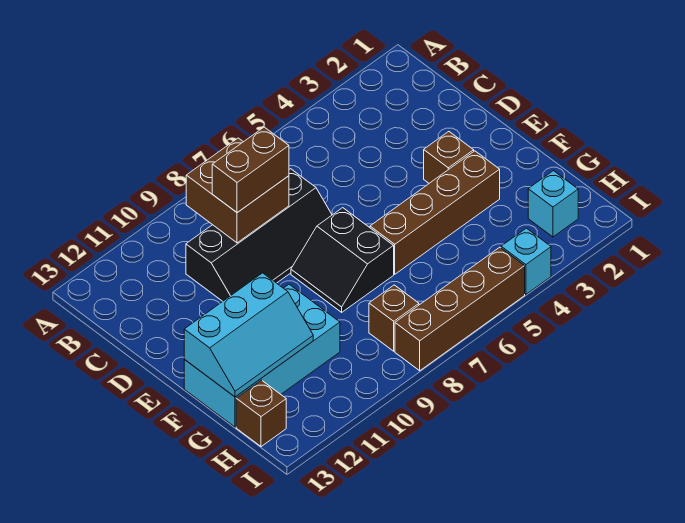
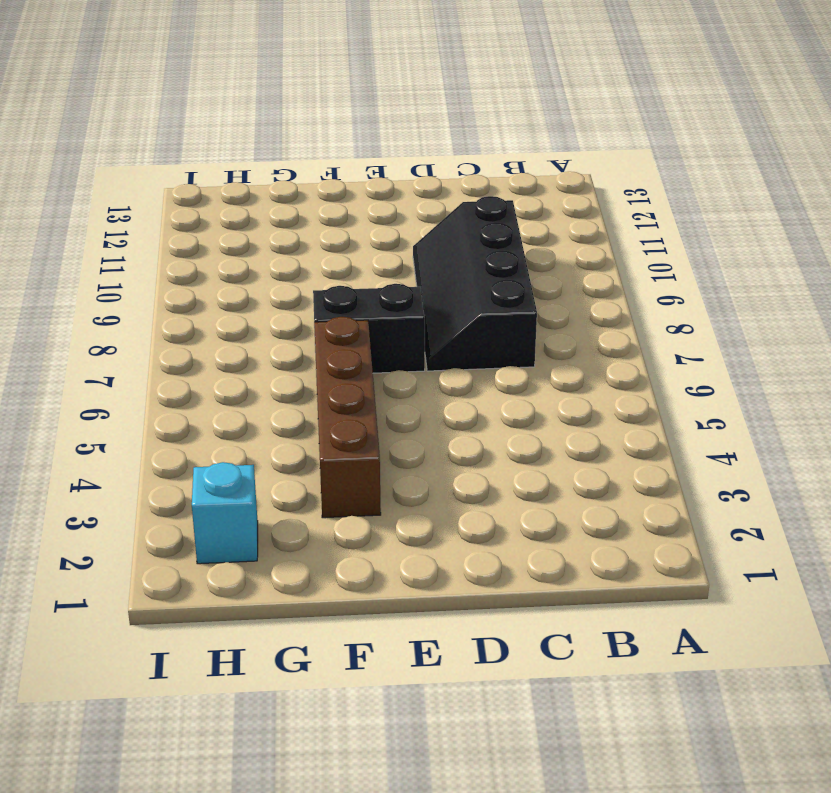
none -> brown brick E3 level 1
none -> cyan brick F10:G13 level 1
none -> brown brick H8 level 1

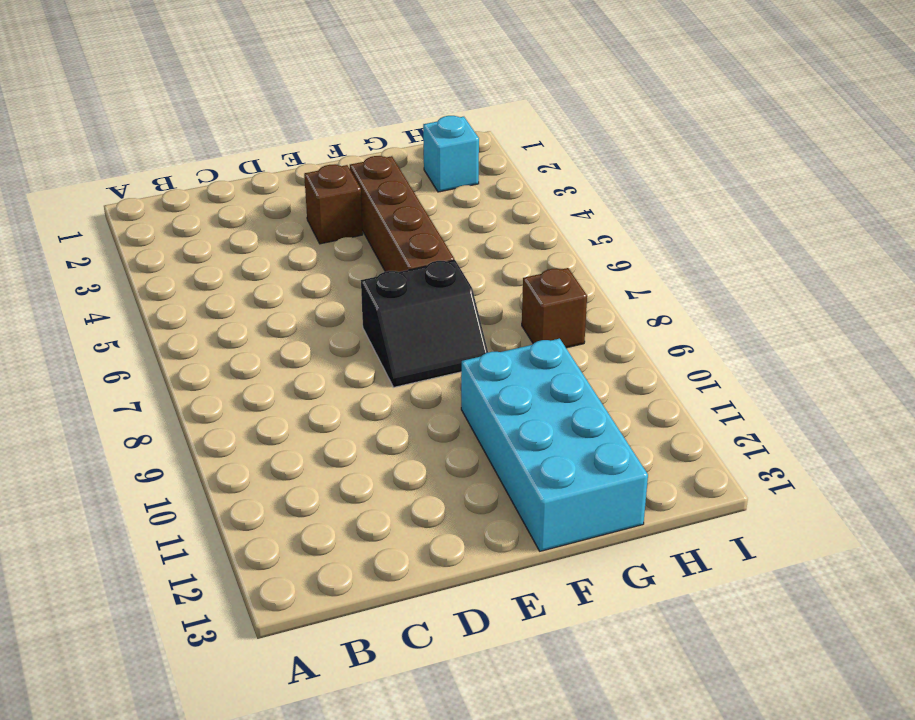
none -> black slope C7:D10 level 1 top C
none -> brown brick H13 level 1
none -> cyan brick I4 level 1

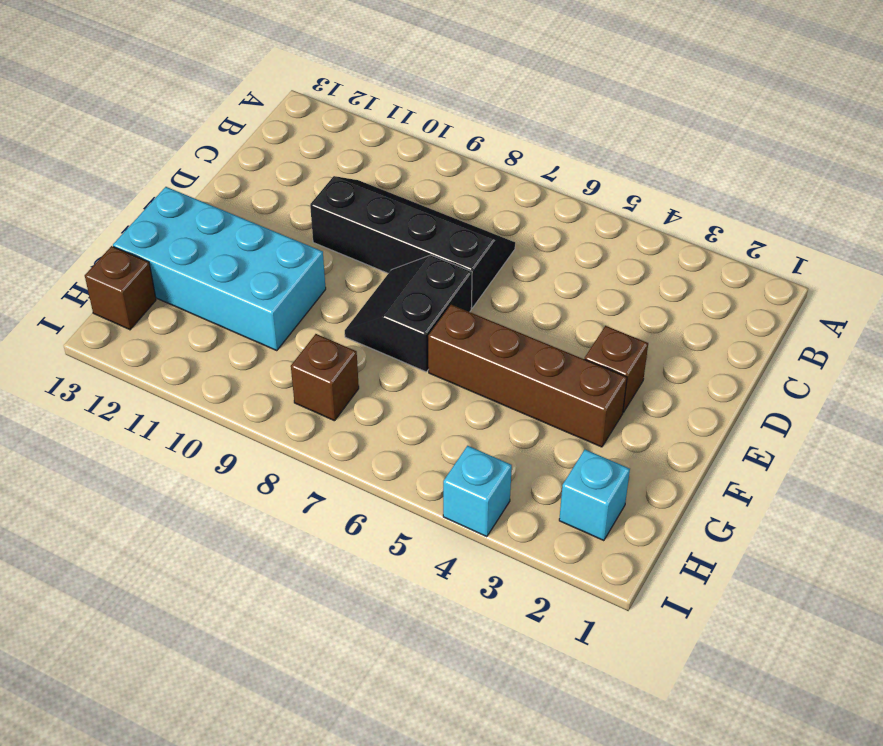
black slope C7:D10 level 1 top D -> black slope C7:D10 level 1 top C
none -> brown brick I5:I8 level 1
none -> brown brick B8:C9 level 2
none -> cyan slope F11:G13 level 2 top F

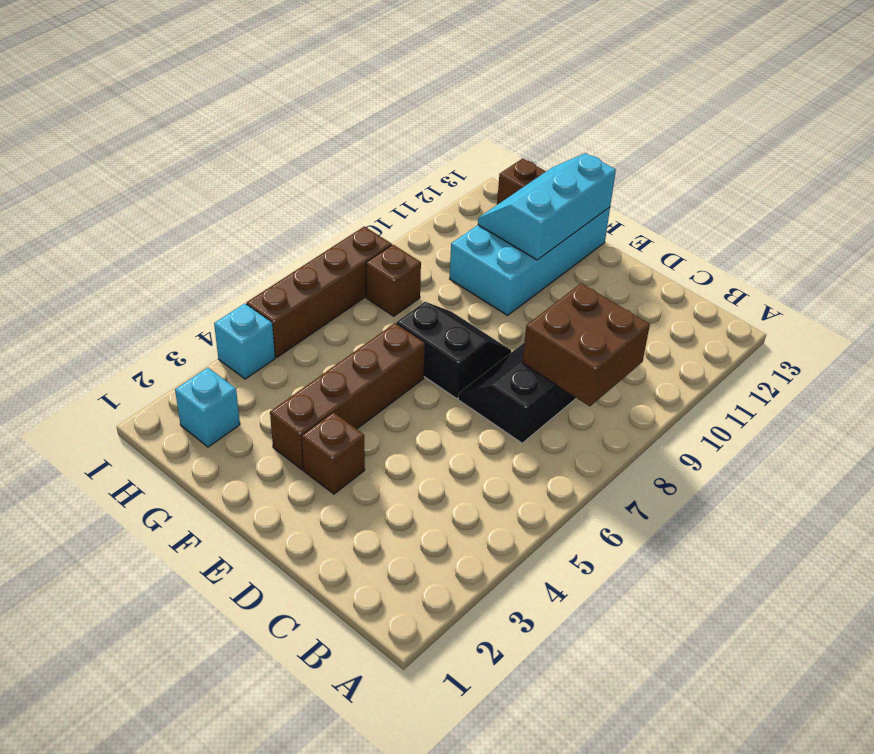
none -> brown brick C8:C9 level 3

